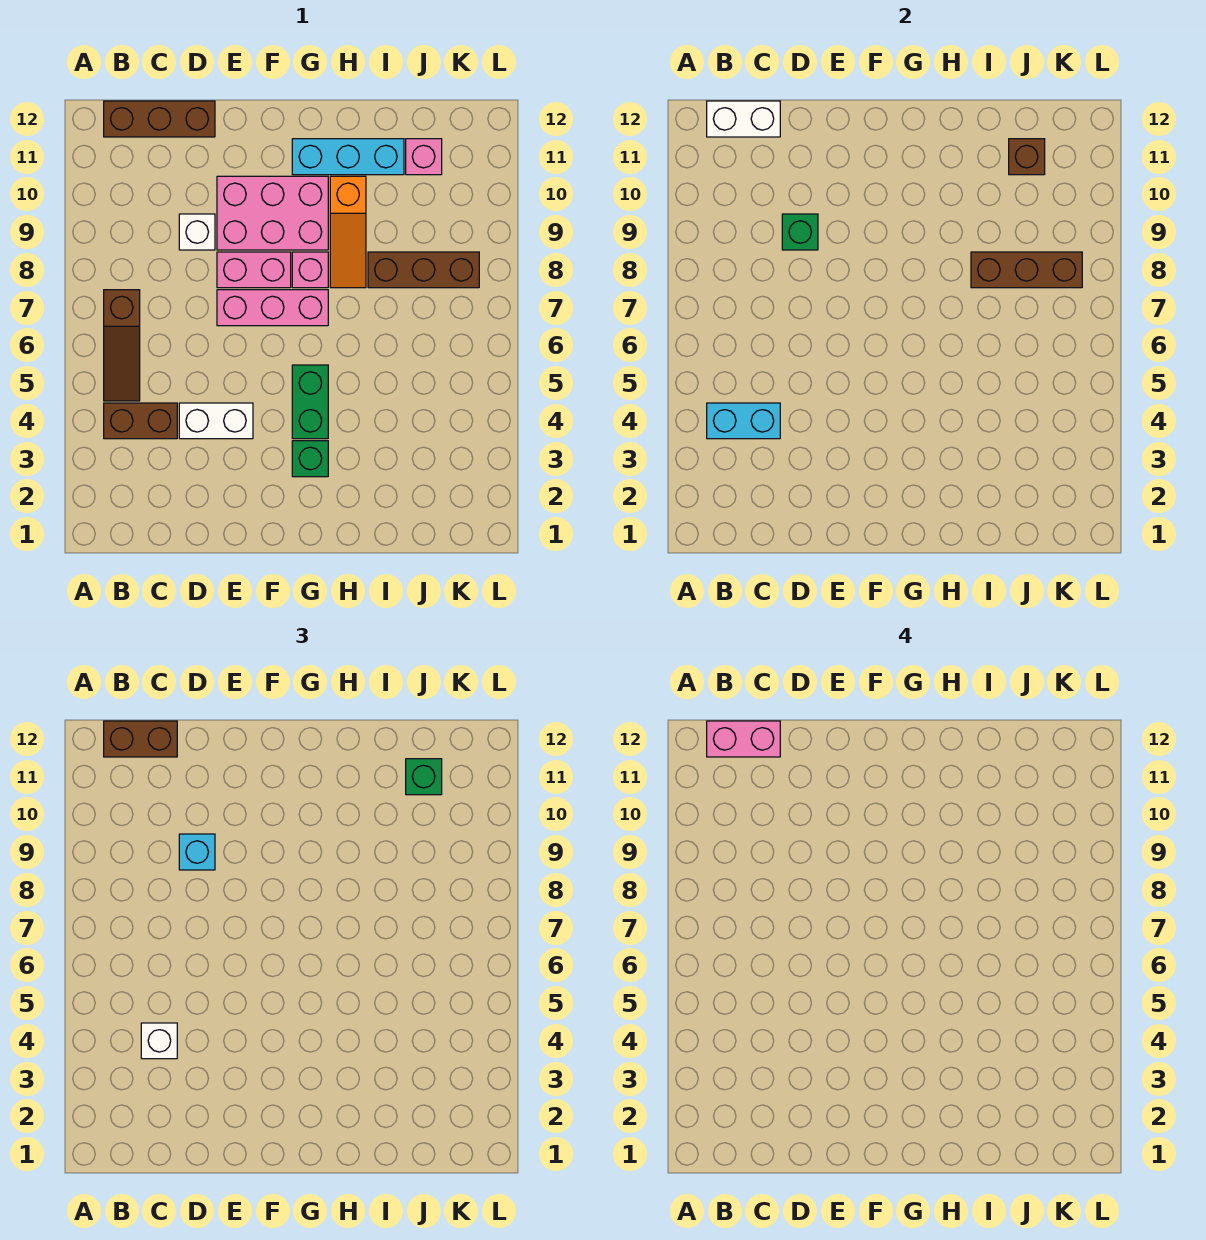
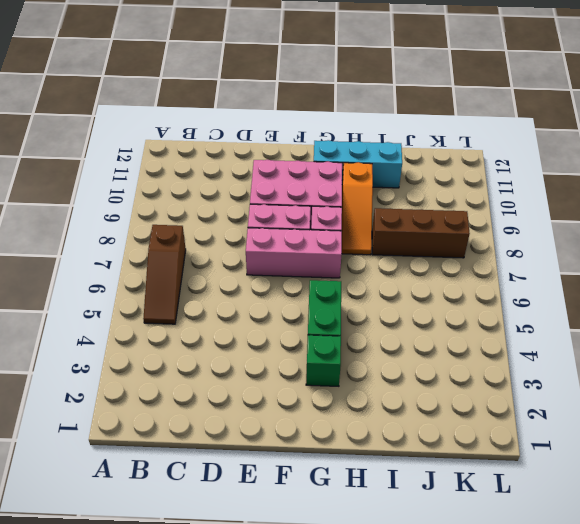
none -> brown brick B4:C4 level 1
none -> brown brick B12:D12 level 1
none -> white brick D4:E4 level 1

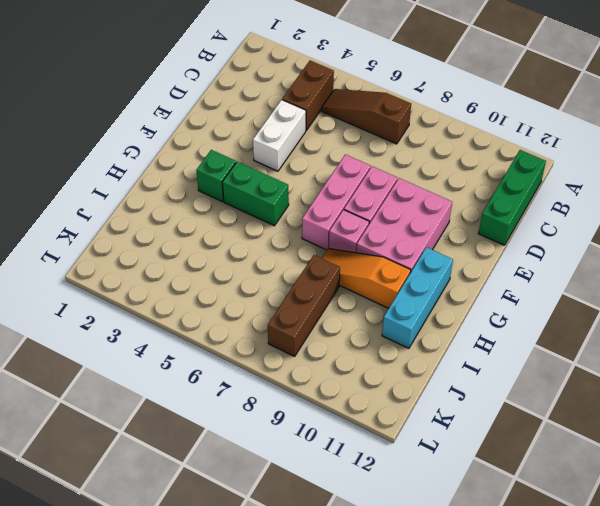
green brick B12:D12 level 1 -> brown brick B12:D12 level 1
none -> white brick D9 level 1
none -> pink brick J11 level 1
none -> cyan brick B4:C4 level 2

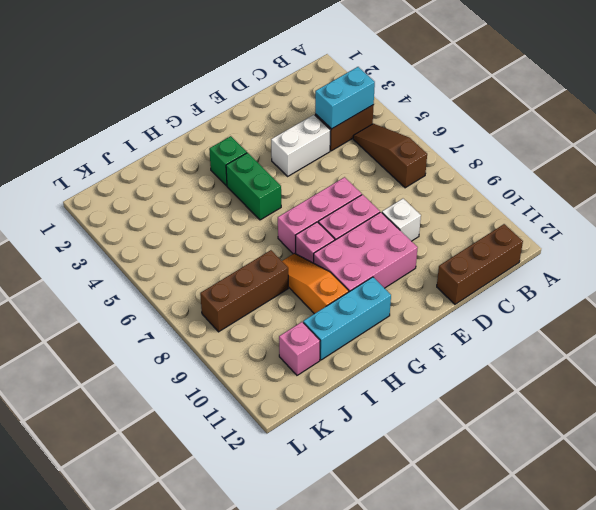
none -> white brick B12:C12 level 2
none -> green brick D9 level 2
none -> brown brick I8:K8 level 2

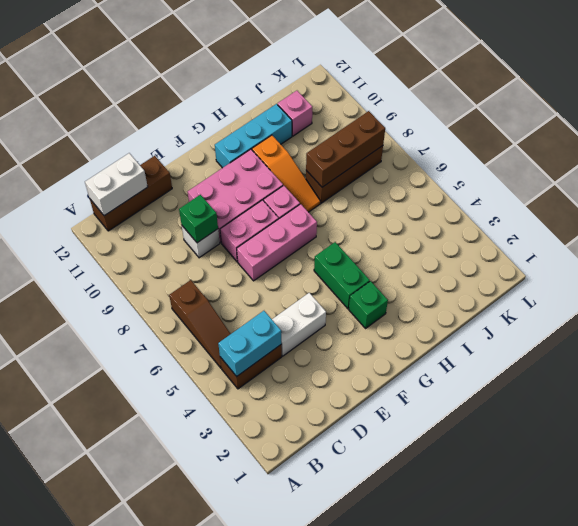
none -> brown brick J11 level 2
none -> brown brick B12:C12 level 3
none -> white brick C4 level 3

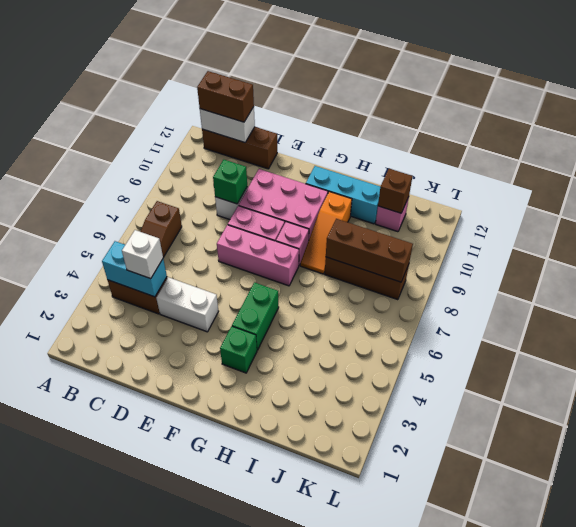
none -> cyan brick D9 level 3
none -> green brick J11 level 3
none -> pink brick B12:C12 level 4

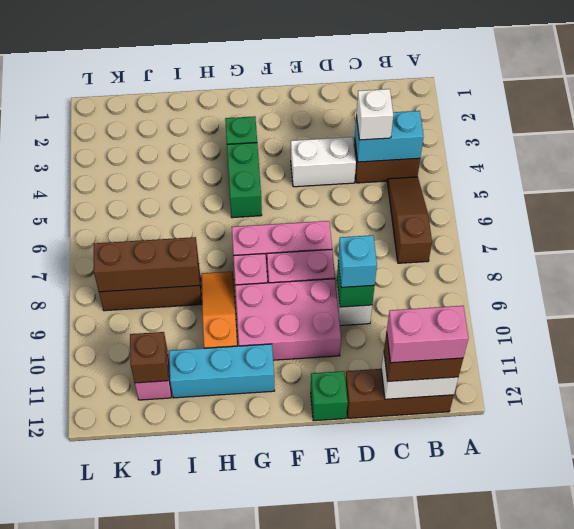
green brick E12 level 1 -> green brick J11 level 3

